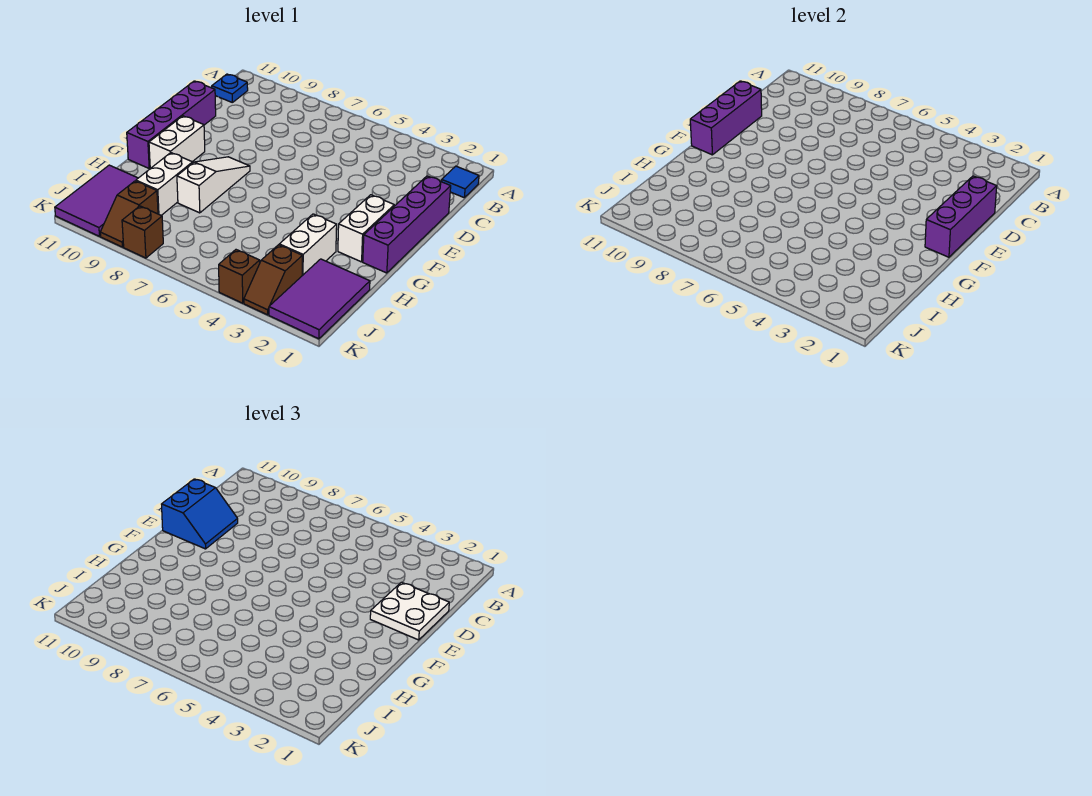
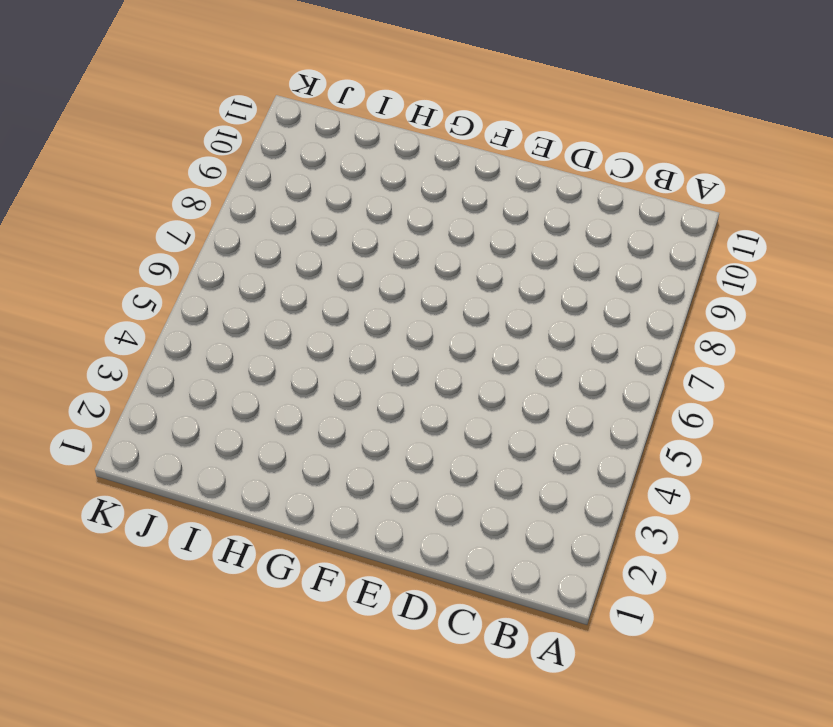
none -> blue tile B1 level 1
none -> blue plate B11 level 1
none -> purple brick D1:G1 level 1

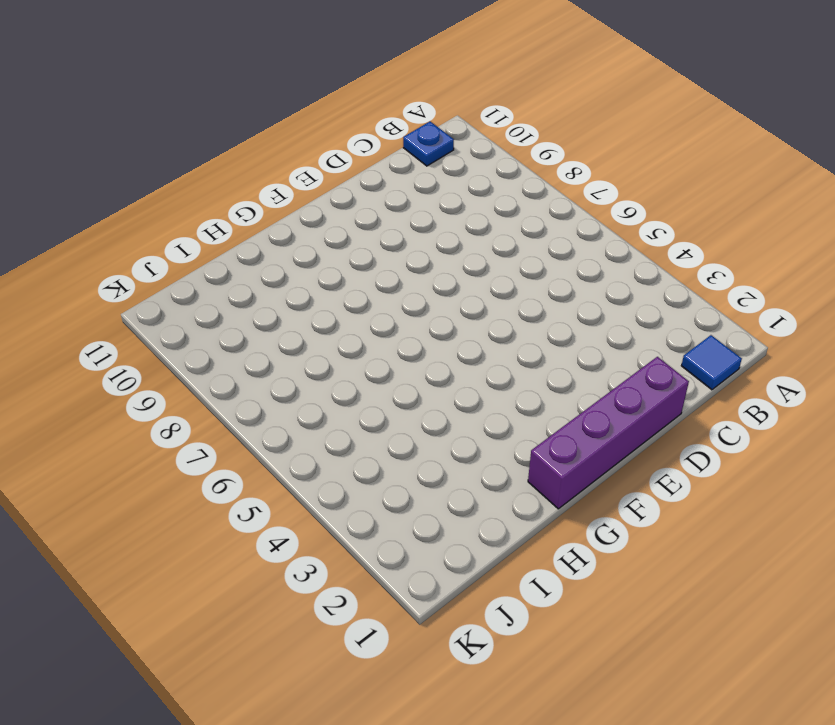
none -> purple brick D11:G11 level 1
none -> white brick F2:G2 level 1
none -> white slope F8:H8 level 1 top H

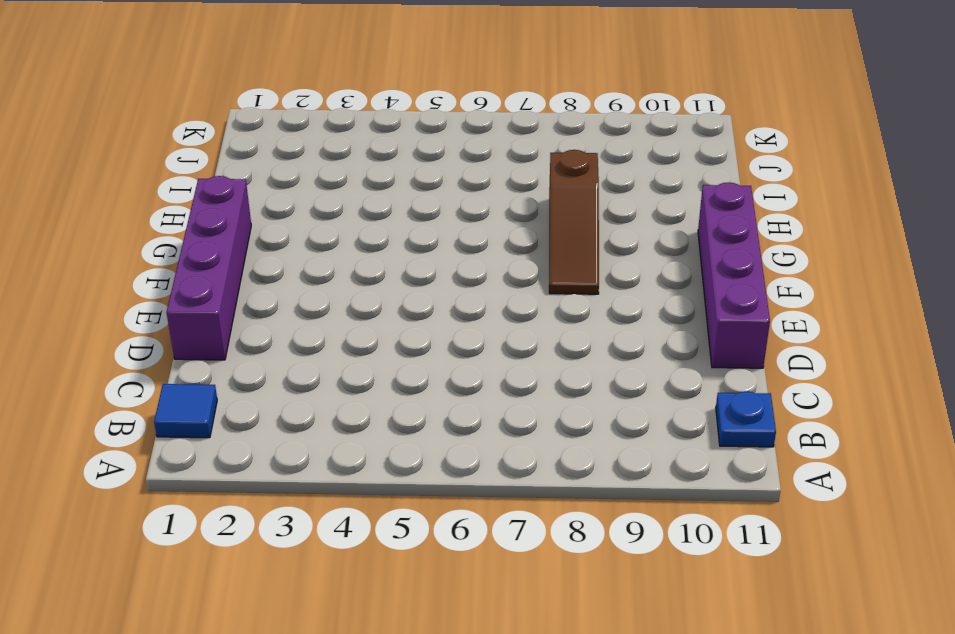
brown slope F8:H8 level 1 top H -> white slope F8:H8 level 1 top H
none -> white brick F2:G2 level 1
none -> white brick F10:G10 level 1
none -> white brick H3:I3 level 1

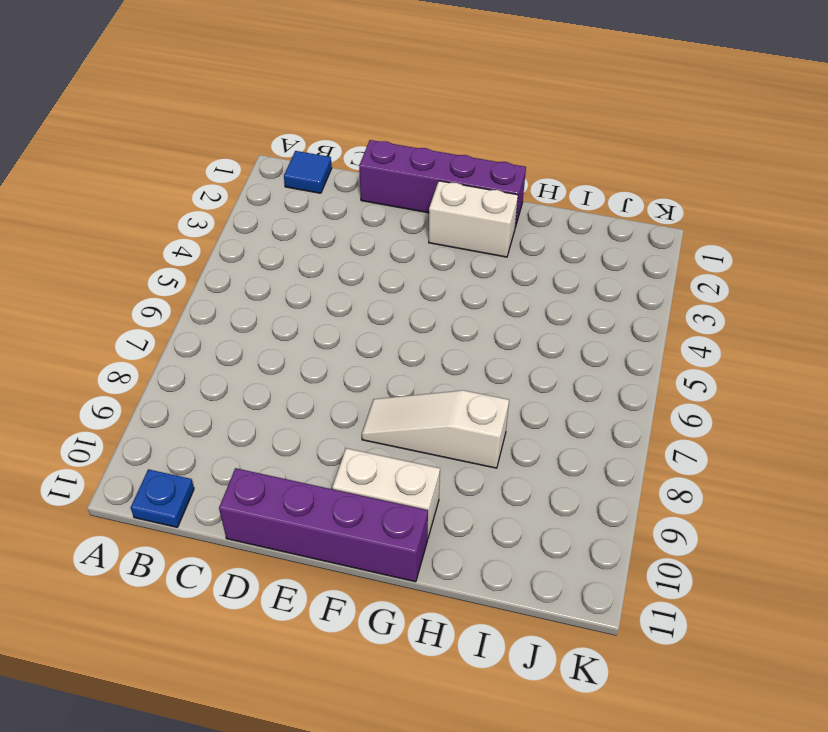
none -> white brick H3:I3 level 1
none -> white brick H9:I9 level 1
none -> purple tile I1:K2 level 1

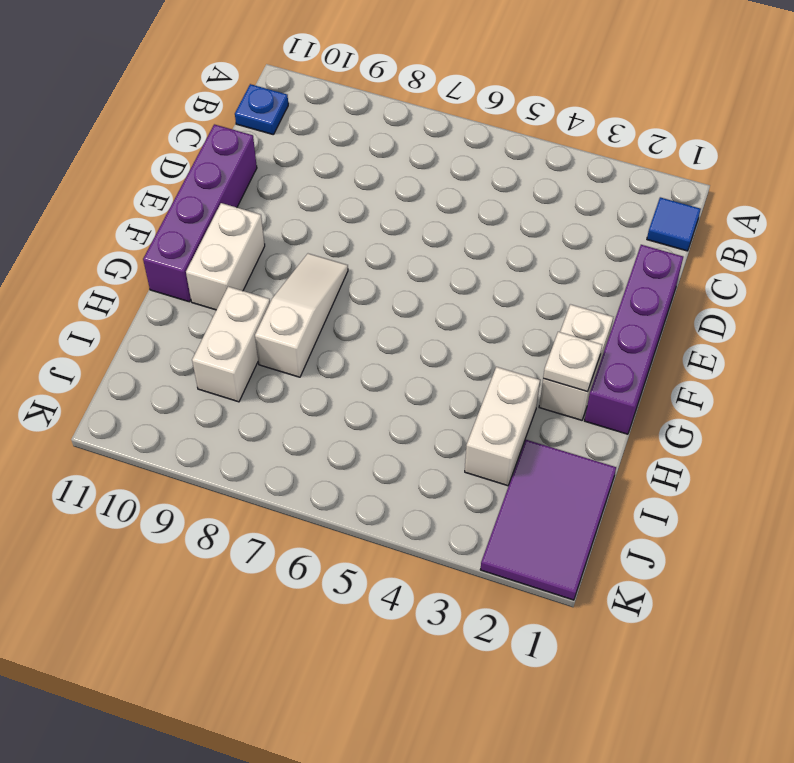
white plate G2 level 2 -> none
none -> purple tile I10:K11 level 1
none -> brown slope J3:K3 level 1 top J
none -> brown slope J9:K9 level 1 top J

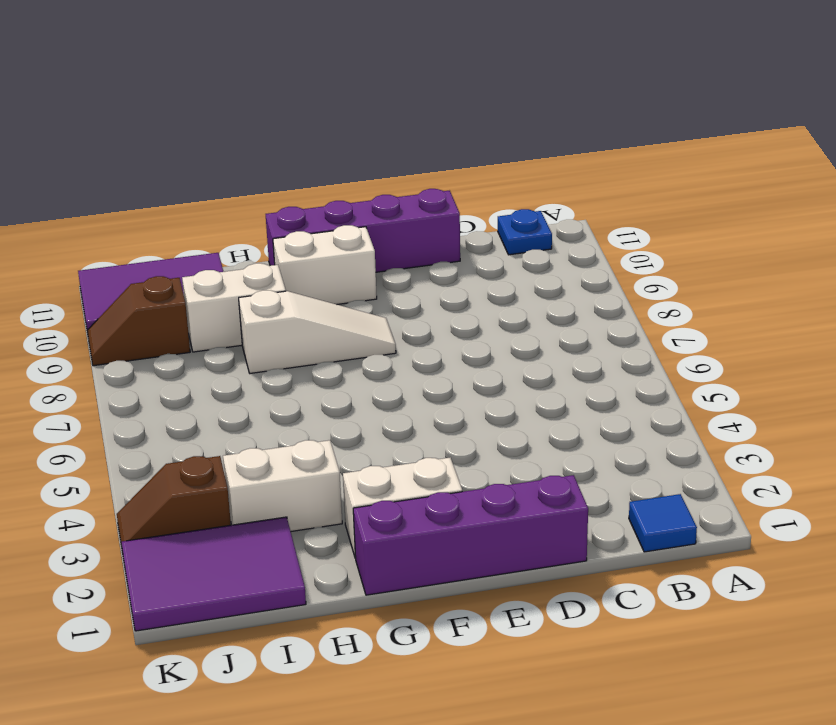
none -> brown brick K4 level 1
none -> brown brick K8 level 1
none -> purple brick D1:F1 level 2

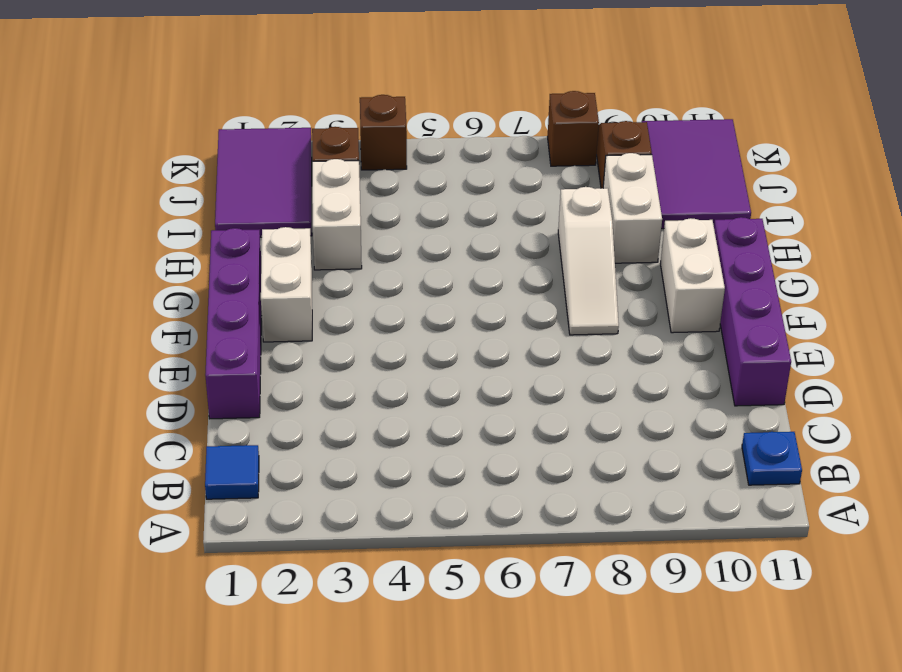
none -> purple brick D1:F1 level 2
none -> purple brick D11:F11 level 2
none -> white plate D1:E2 level 3

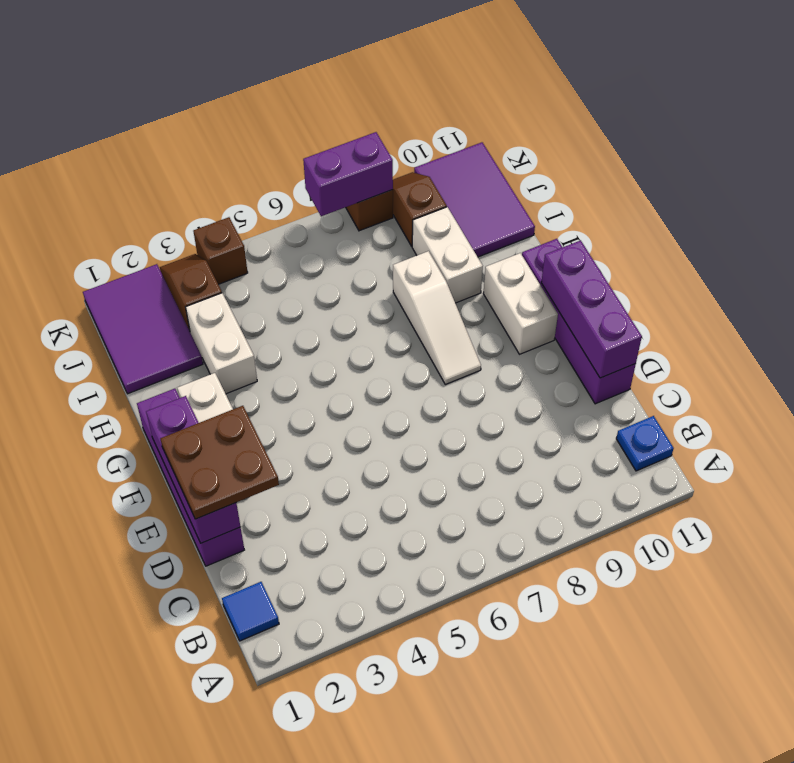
brown plate D1:E2 level 3 -> white plate D1:E2 level 3
purple brick K7:K8 level 2 -> none
none -> blue slope D10:E11 level 3 top 11

